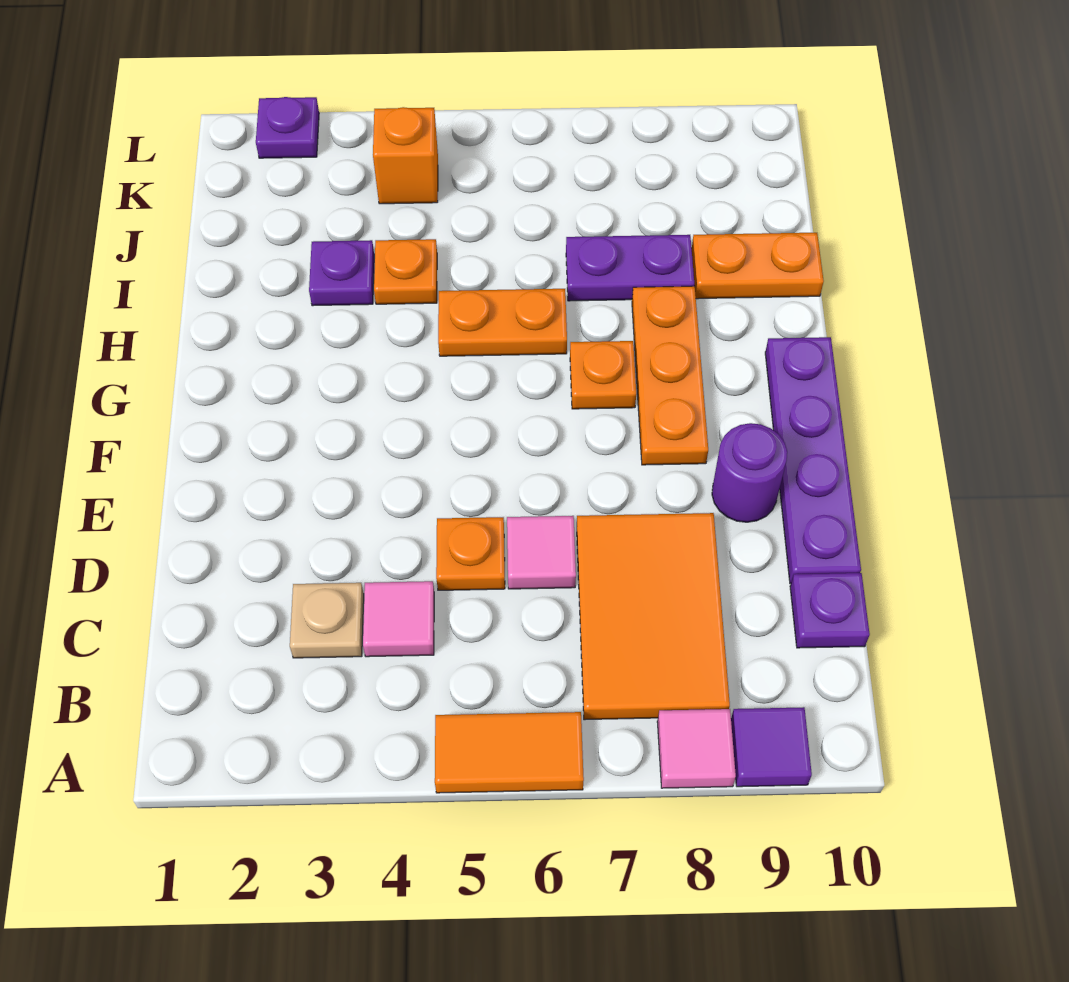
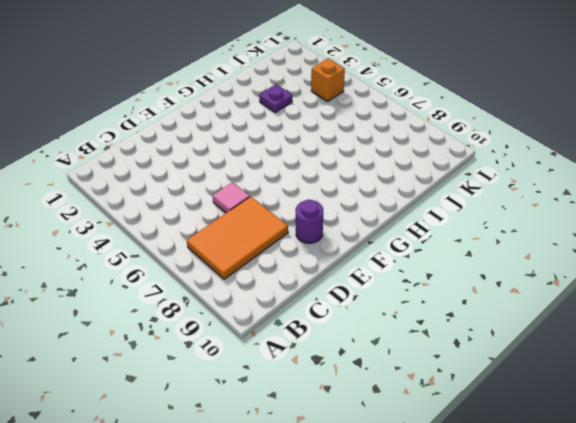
none -> orange tile A5:A6 level 1
none -> pink tile A8 level 1
none -> purple tile A9 level 1

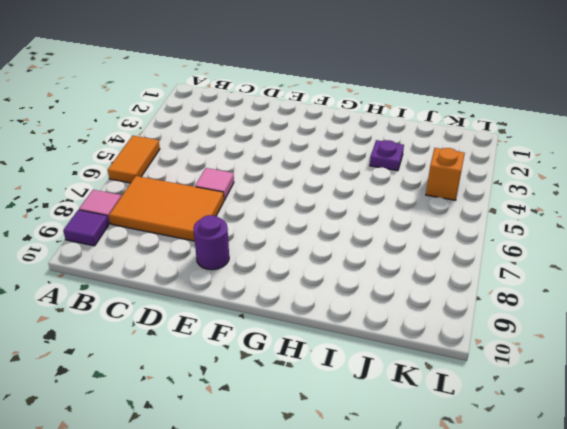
none -> tan plate C3 level 1
none -> pink tile C4 level 1
none -> purple plate C10 level 1

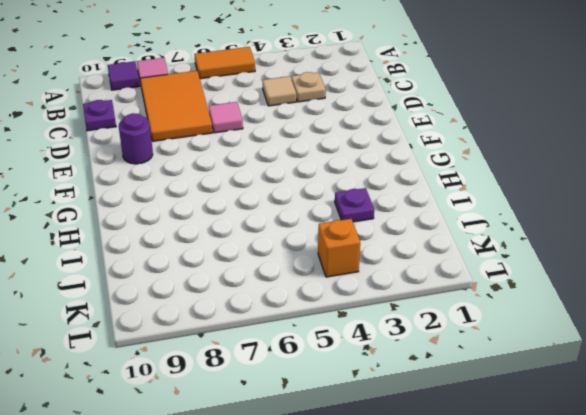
tan tile C4 level 1 -> pink tile C4 level 1
none -> orange plate D5 level 1
none -> purple plate D10:G10 level 1
none -> orange plate F8:H8 level 1

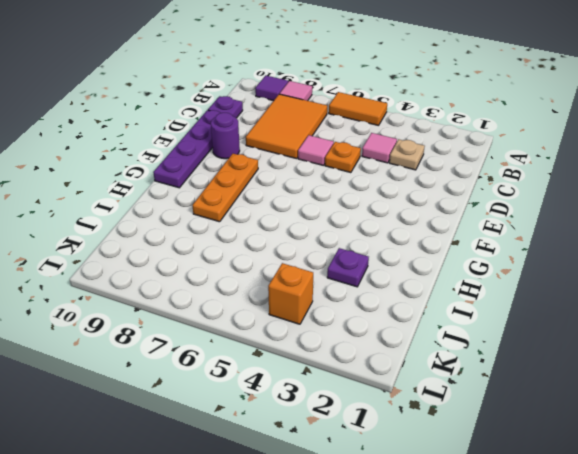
none -> orange plate G7 level 1
none -> orange plate H5:H6 level 1
none -> orange plate I4 level 1

